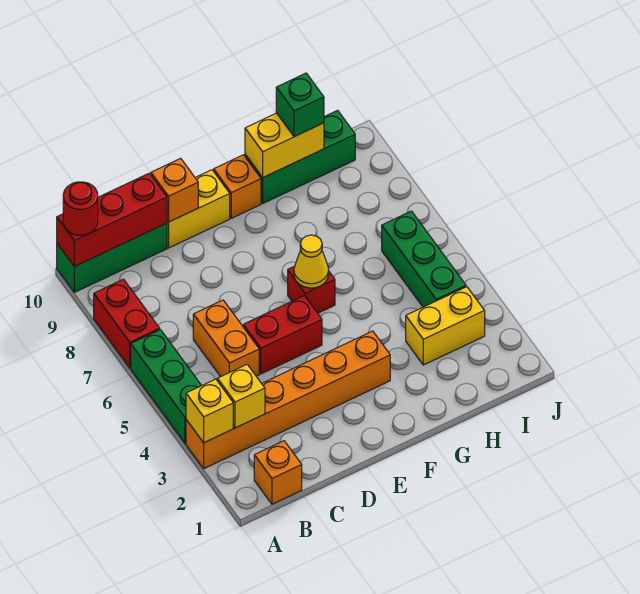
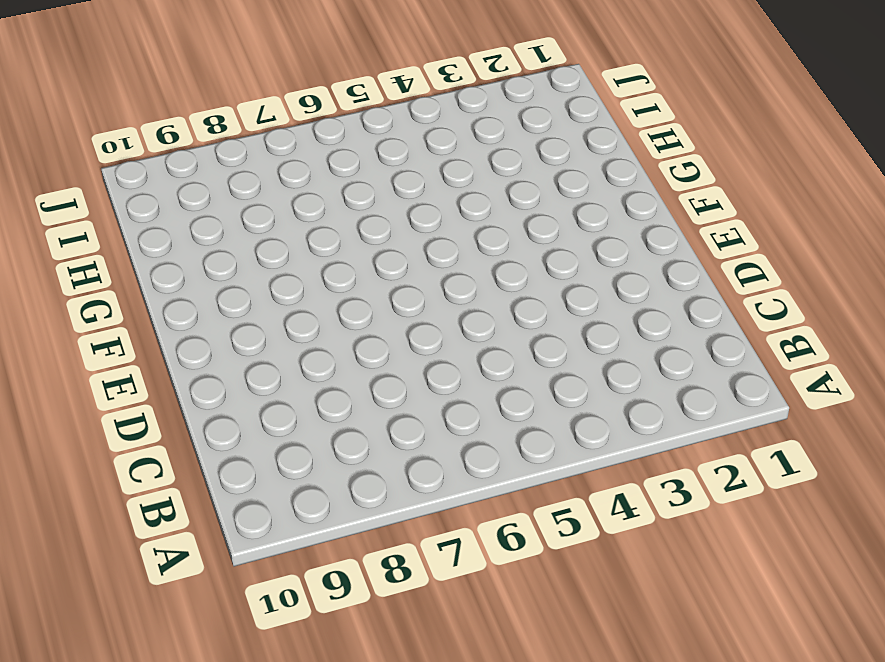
none -> orange brick A3:F3 level 1
none -> green brick A4:A6 level 1
none -> red brick A7:A8 level 1

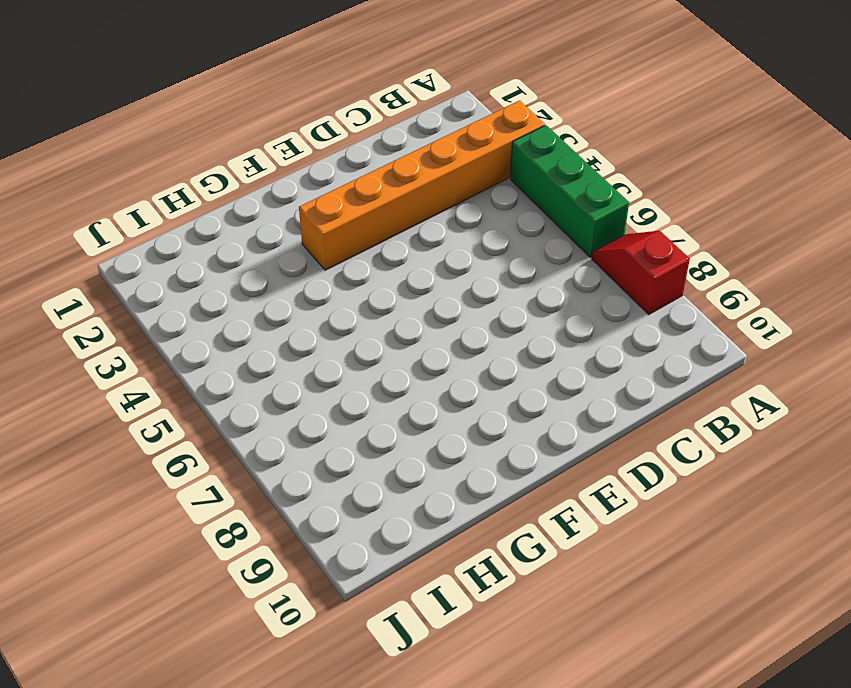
red slope A7:A8 level 1 top 8 -> red brick A7:A8 level 1
none -> green brick A10:C10 level 1
none -> orange brick B1 level 1
none -> orange brick C5:C6 level 1

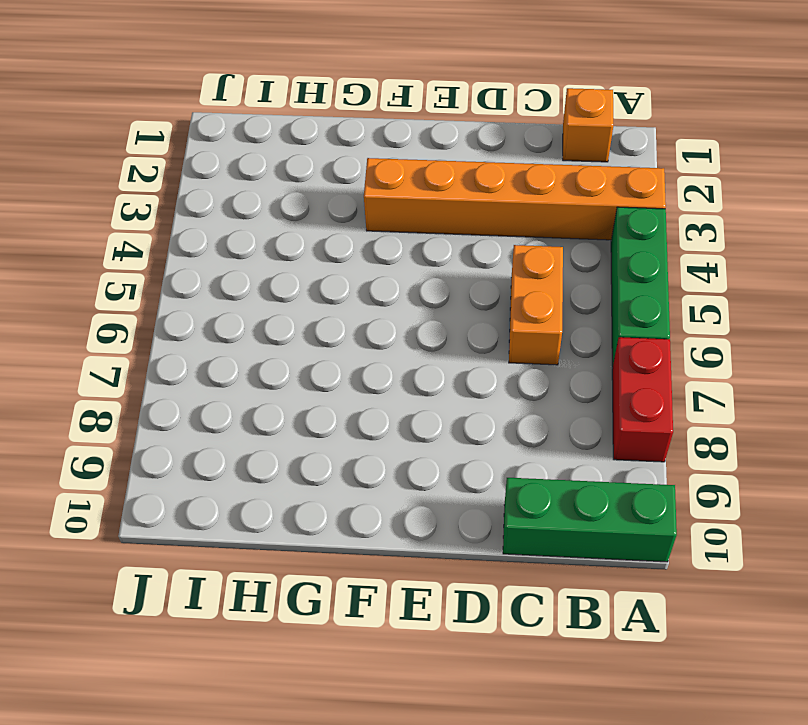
none -> red brick D5:E5 level 1
none -> yellow brick D10:E10 level 1
none -> red brick F6 level 1

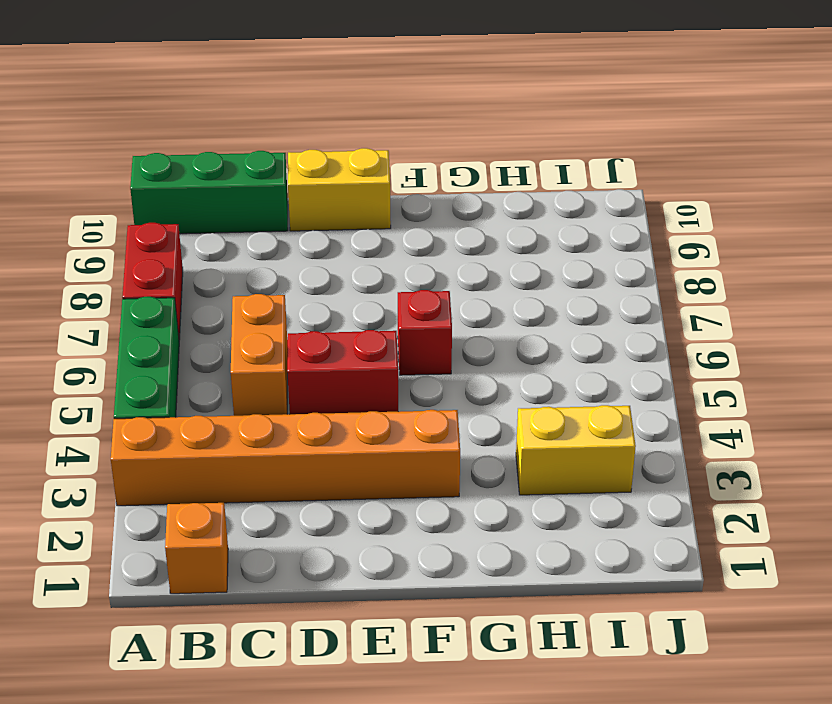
none -> orange brick F10 level 1
none -> green brick G10:I10 level 1
none -> green brick I4:I6 level 1

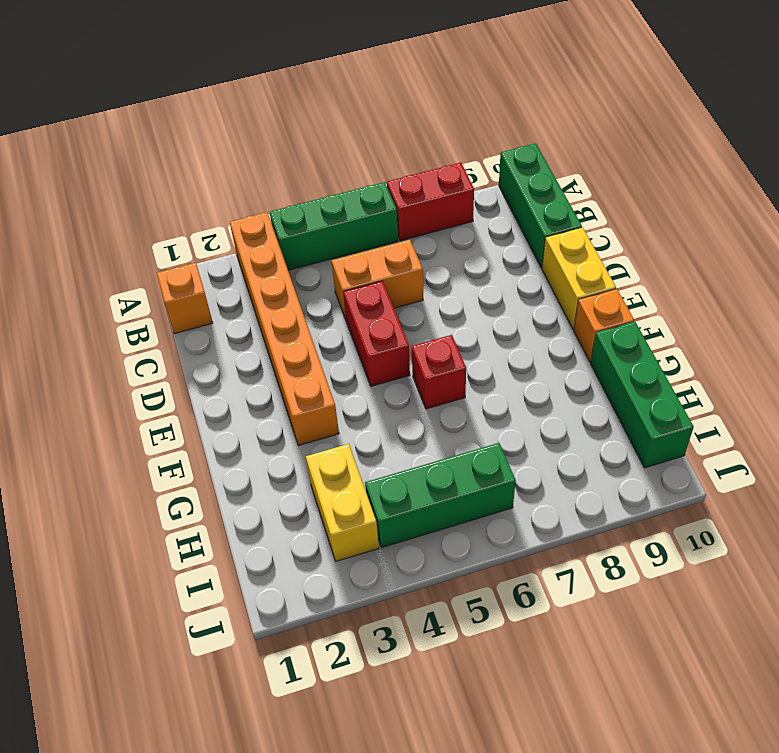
none -> yellow brick A3 level 2
none -> red brick A10:C10 level 2
none -> yellow brick B3 level 2

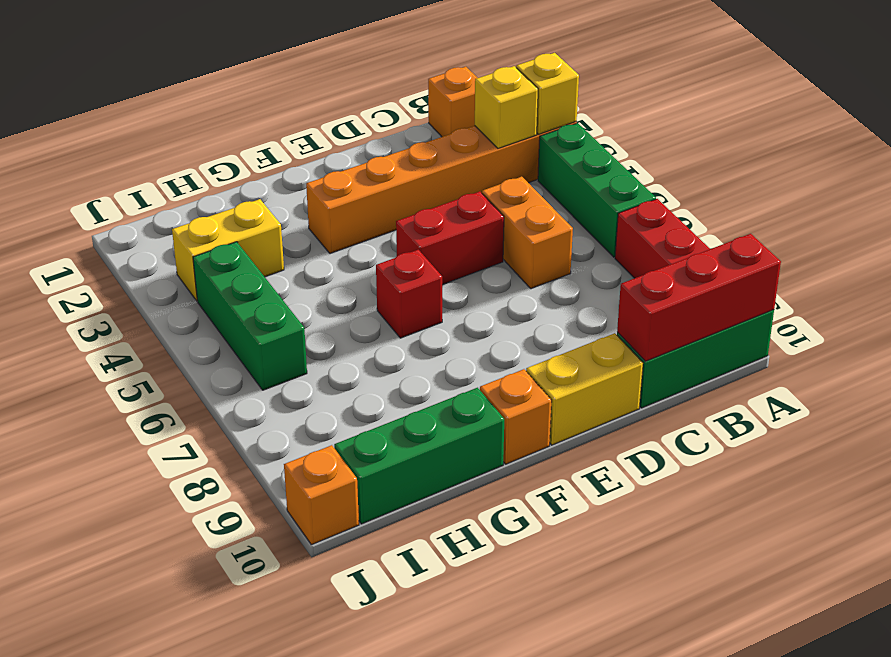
orange brick J10 level 1 -> orange brick D10 level 2
none -> yellow cone F6 level 2
none -> yellow brick G10:H10 level 2
none -> red round brick A10 level 3

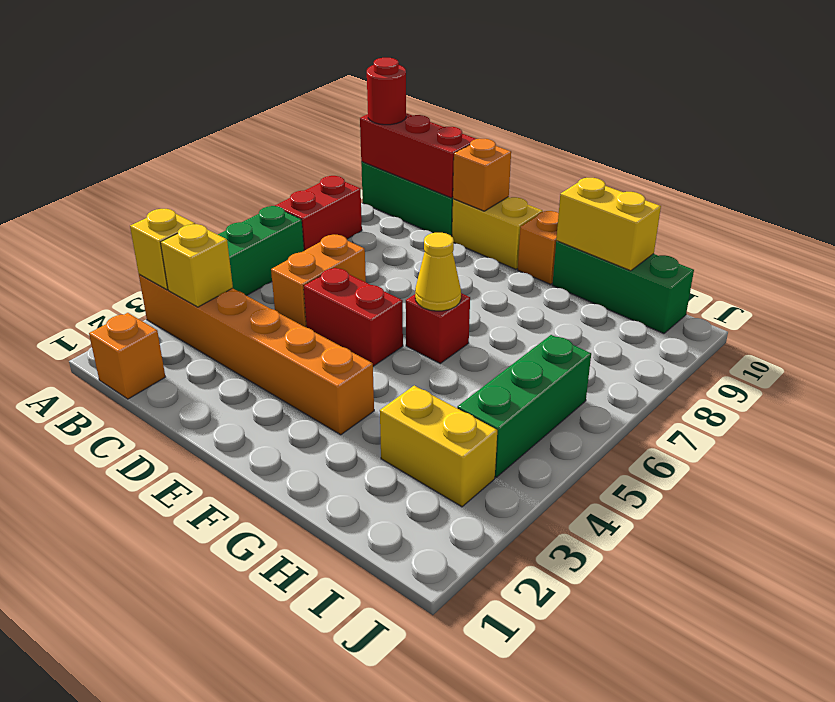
none -> green brick H10 level 3

